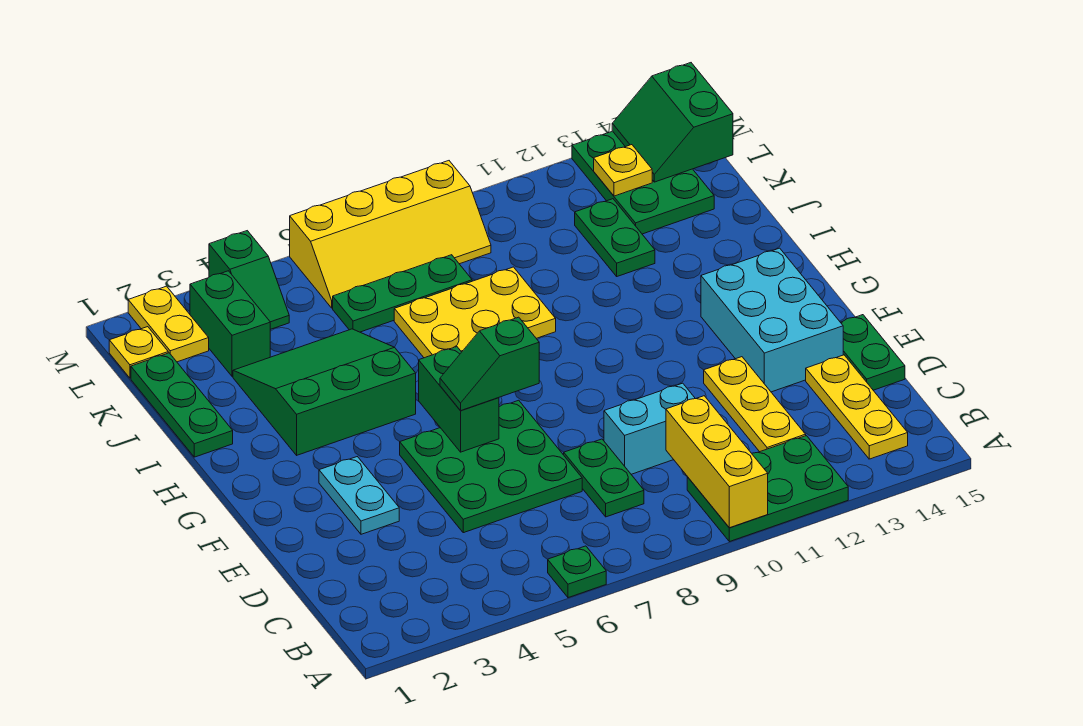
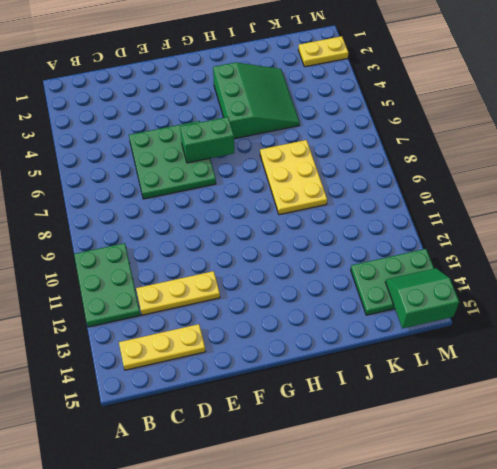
none -> green plate A6 level 1
none -> green plate C8:D8 level 1
none -> cyan brick D9:D10 level 1

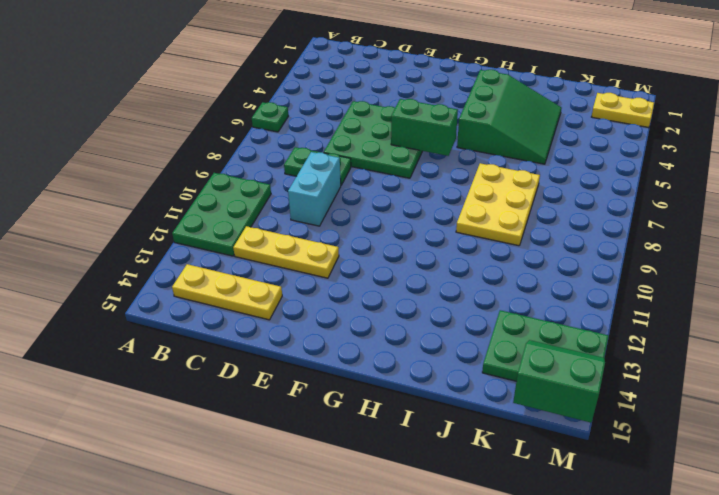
none -> green plate D15:E15 level 1
none -> cyan plate E3:F3 level 1
none -> cyan brick E13:G14 level 1

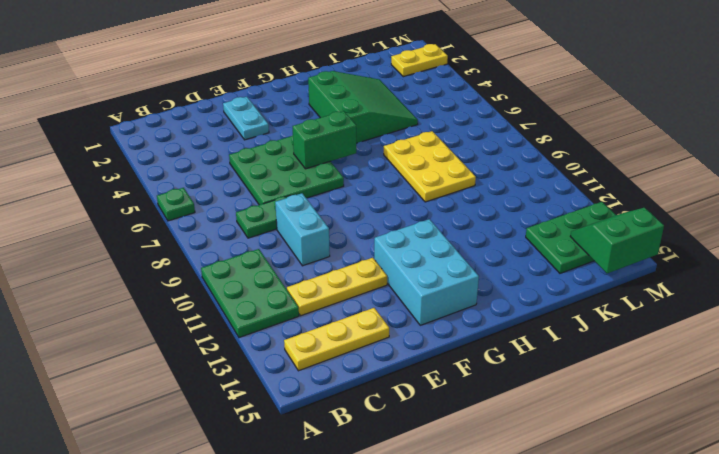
cyan plate E2:E3 level 1 -> cyan plate E3:F3 level 1
cyan brick F12:G14 level 1 -> cyan brick E13:G14 level 1
none -> green plate D15:E15 level 1
none -> green plate I1:K1 level 1
none -> green plate J12:K12 level 1

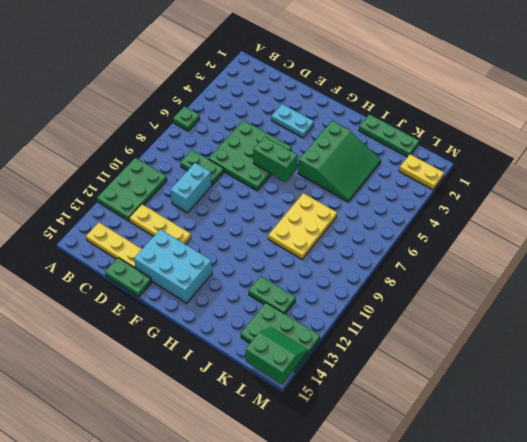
none -> green brick K3:L3 level 1
none -> green plate K6:K8 level 1
none -> yellow plate L1 level 1

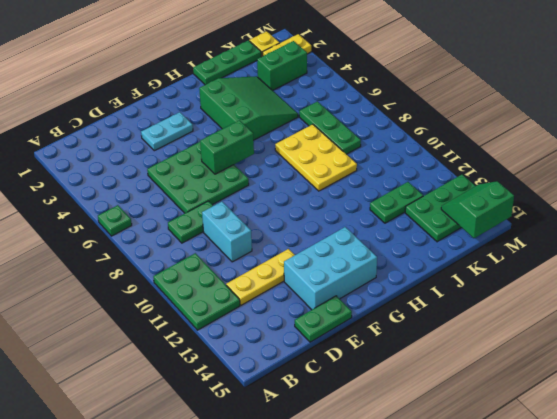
none -> yellow plate B14:D14 level 1
none -> green slope L4:M4 level 1 top M
none -> yellow slope L6:M9 level 1 top M

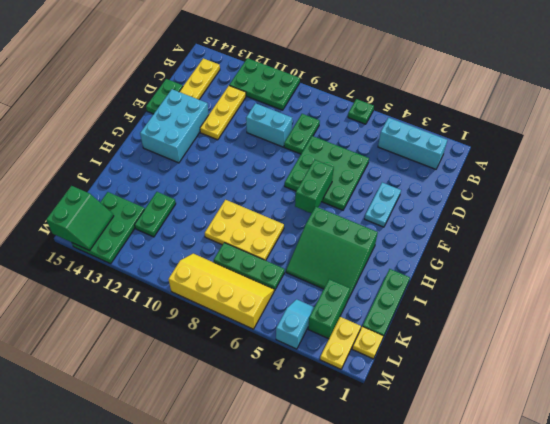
cyan brick B2:B4 level 1 -> none
cyan slope L4:M4 level 1 top M -> green slope L4:M4 level 1 top M
none -> yellow brick A10:C10 level 2
none -> yellow plate L13 level 2
none -> green slope F6:F7 level 3 top 7

